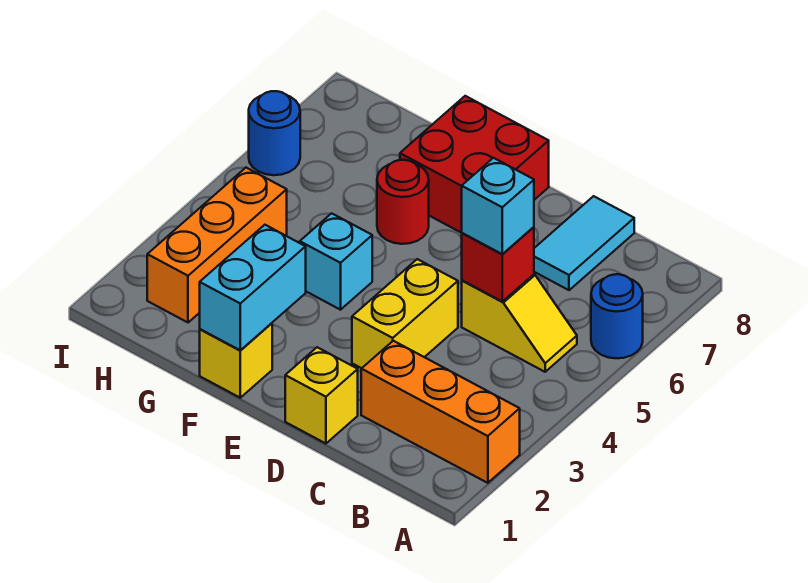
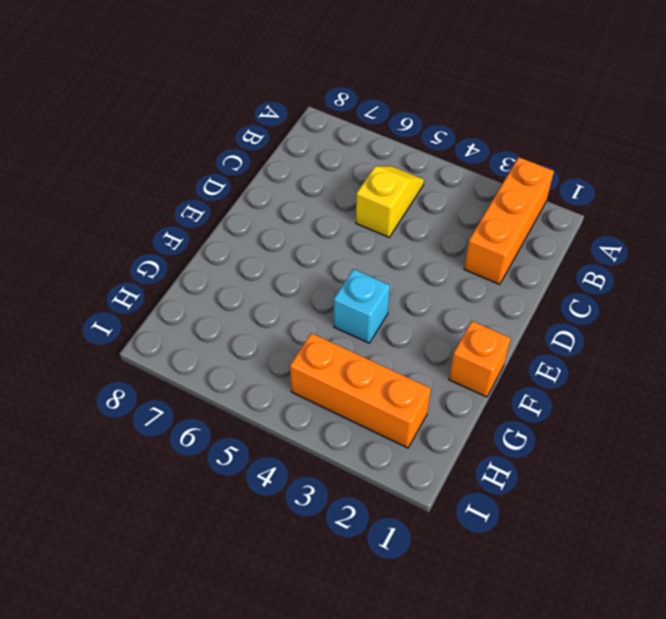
orange brick F1 level 1 -> yellow brick F1 level 1
none -> blue round brick A6 level 1
none -> cyan tile C7:C8 level 1
none -> yellow brick D1 level 1

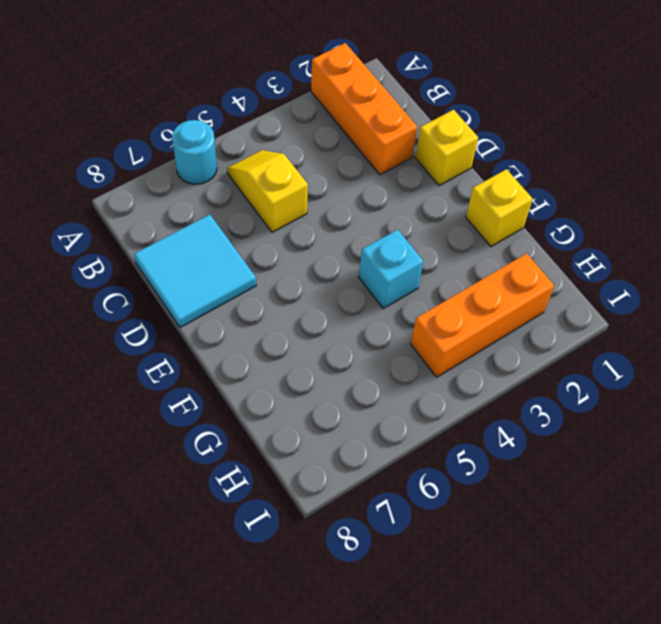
cyan round brick A6 level 1 -> blue round brick A6 level 1
cyan tile C7:D8 level 1 -> cyan tile C7:C8 level 1
none -> yellow brick D3:D4 level 1
none -> red brick E7:F8 level 1
none -> red round brick F6 level 1

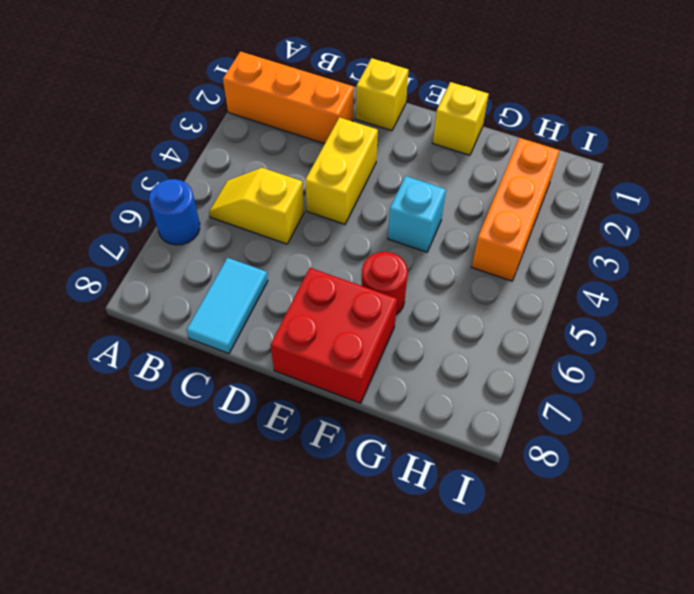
none -> blue round brick I6 level 1
none -> red brick C5 level 2
none -> cyan brick F1:F2 level 2

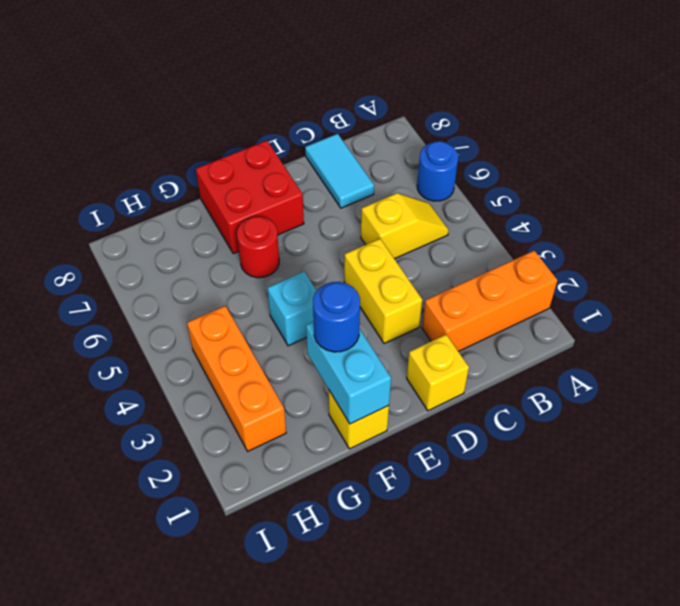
blue round brick F2 level 3 -> blue round brick I6 level 1
none -> red brick C5 level 2
none -> cyan brick C5 level 3

